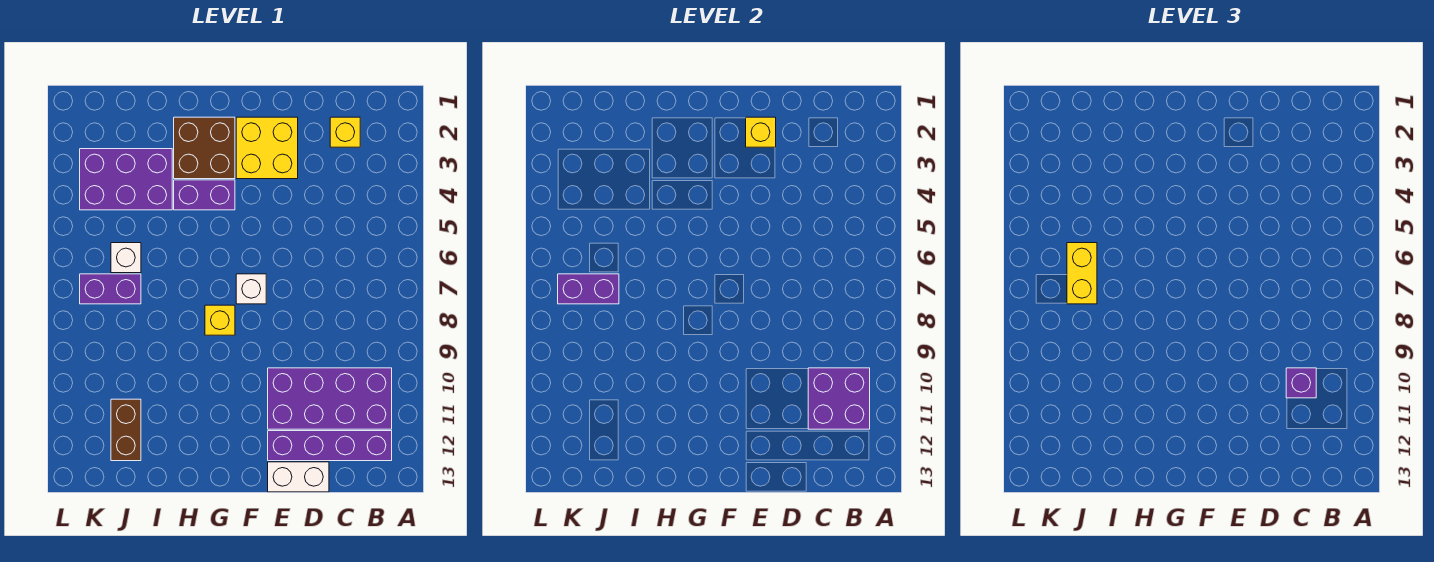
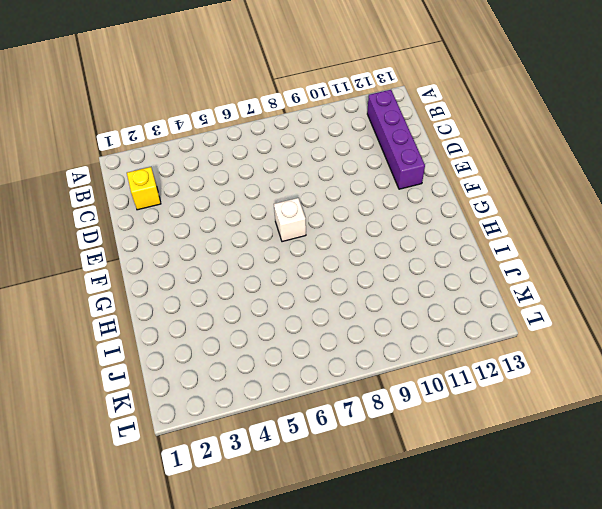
none -> purple brick B10:E11 level 1
none -> white brick D13:E13 level 1
none -> yellow brick E2:F3 level 1

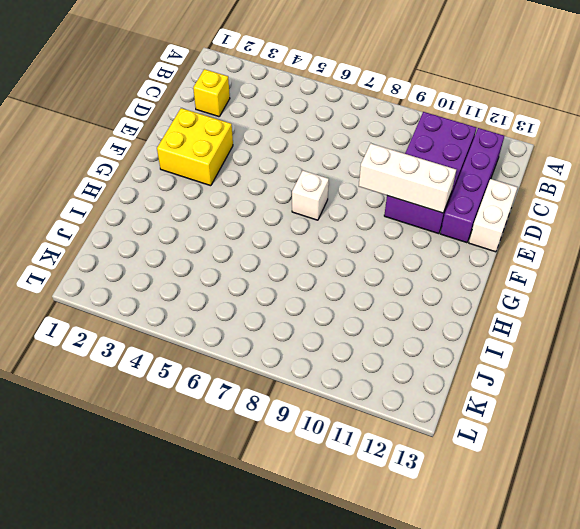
white brick E9:E11 level 2 -> none
none -> brown brick G2:H3 level 1
none -> purple brick G4:H4 level 1
none -> yellow brick G8 level 1

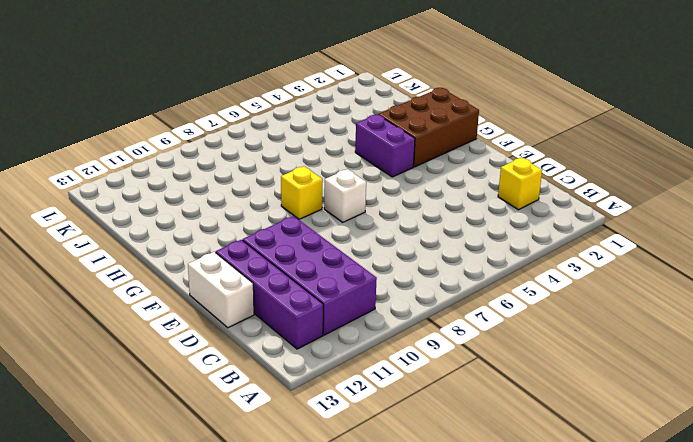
brown brick G1:H3 level 1 -> brown brick G2:H3 level 1
none -> yellow brick E2:F3 level 1
none -> purple brick I3:K4 level 1
none -> white brick J6 level 1

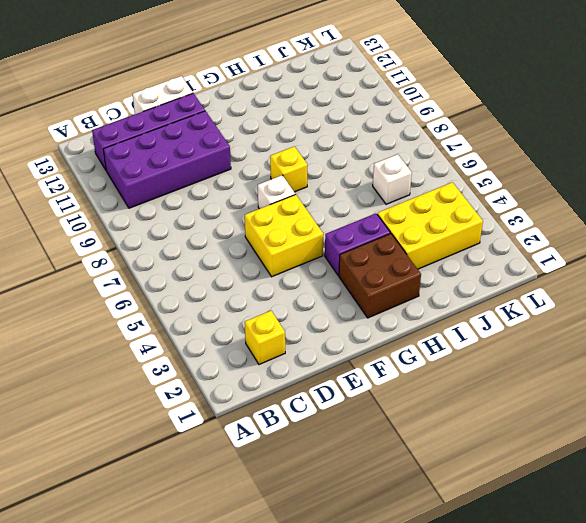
yellow brick E5:F6 level 1 -> yellow brick E2:F3 level 1
yellow brick I3:K4 level 1 -> purple brick I3:K4 level 1
none -> purple brick J7:K7 level 1
none -> brown brick J11:J12 level 1
none -> purple brick B10:C11 level 2

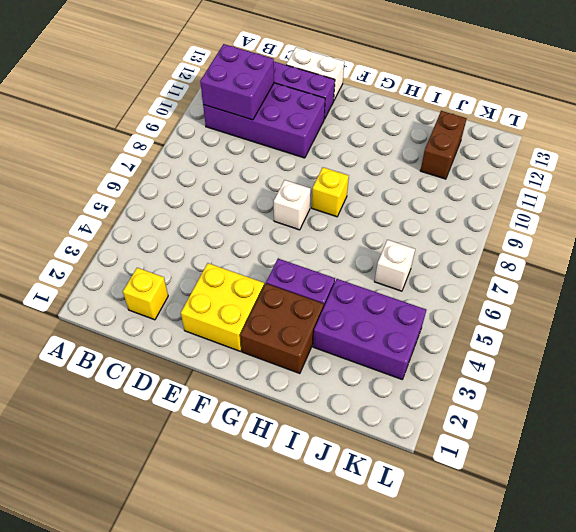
none -> purple brick J7:K7 level 1
none -> yellow brick E2 level 2
none -> purple brick J7:K7 level 2

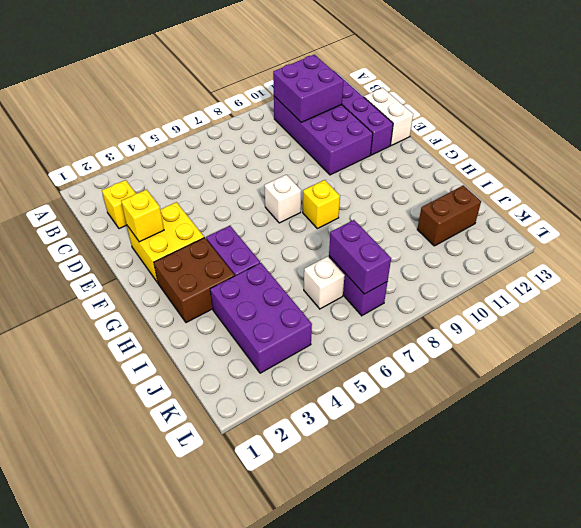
none -> purple brick C10 level 3
none -> yellow brick J6:J7 level 3

